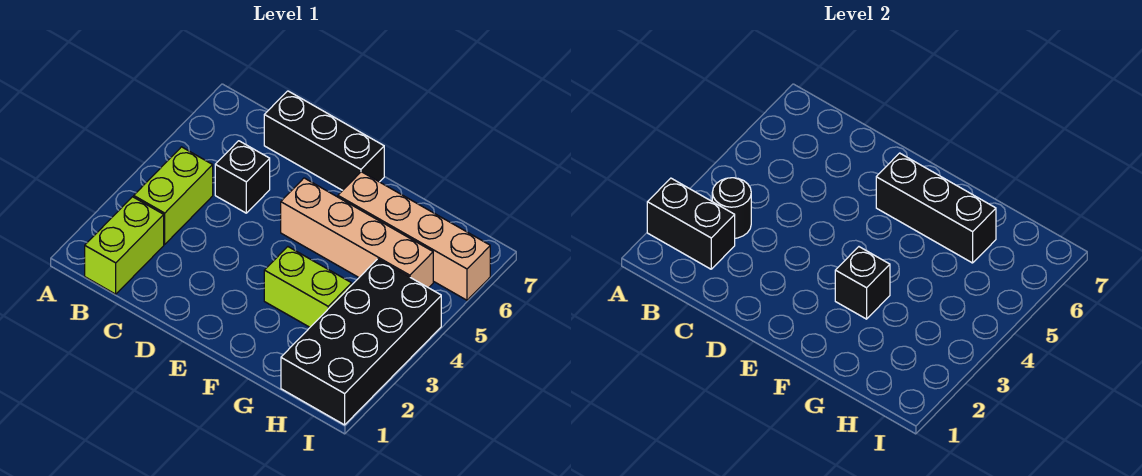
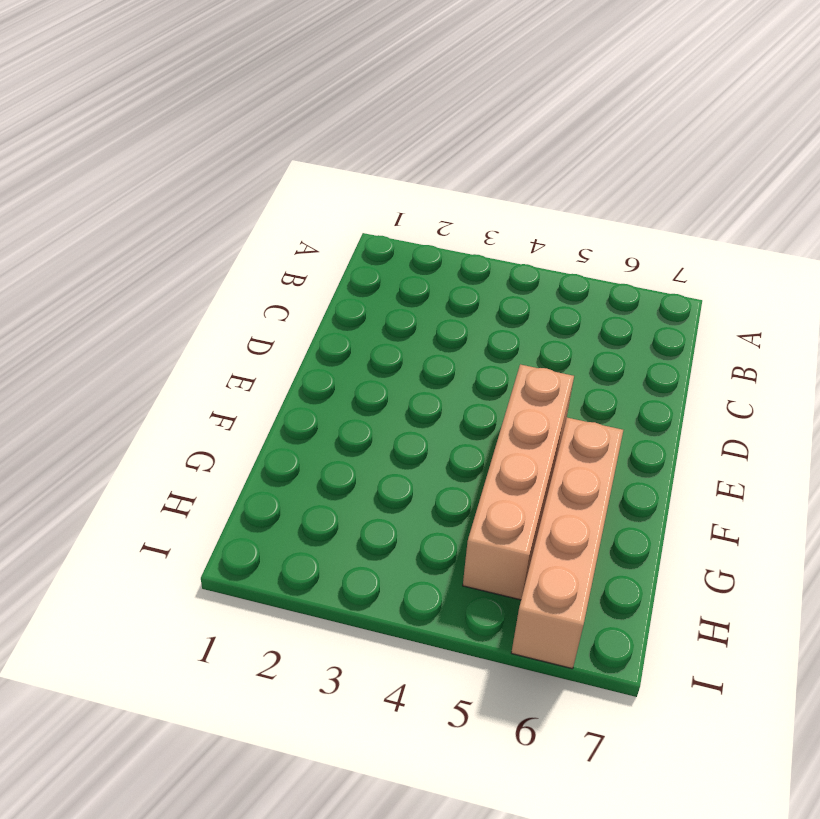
none -> lime brick B1:B2 level 1
none -> lime brick B3:B4 level 1
none -> black brick C5 level 1

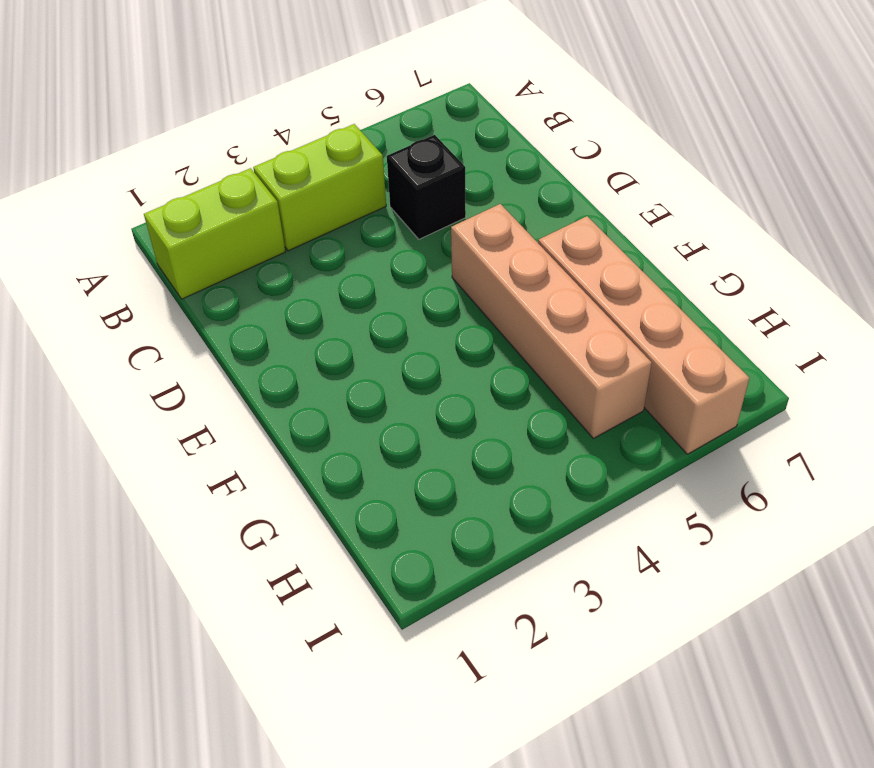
none -> black brick C7:E7 level 1
none -> lime brick F3:G3 level 1
none -> black brick H1:I4 level 1

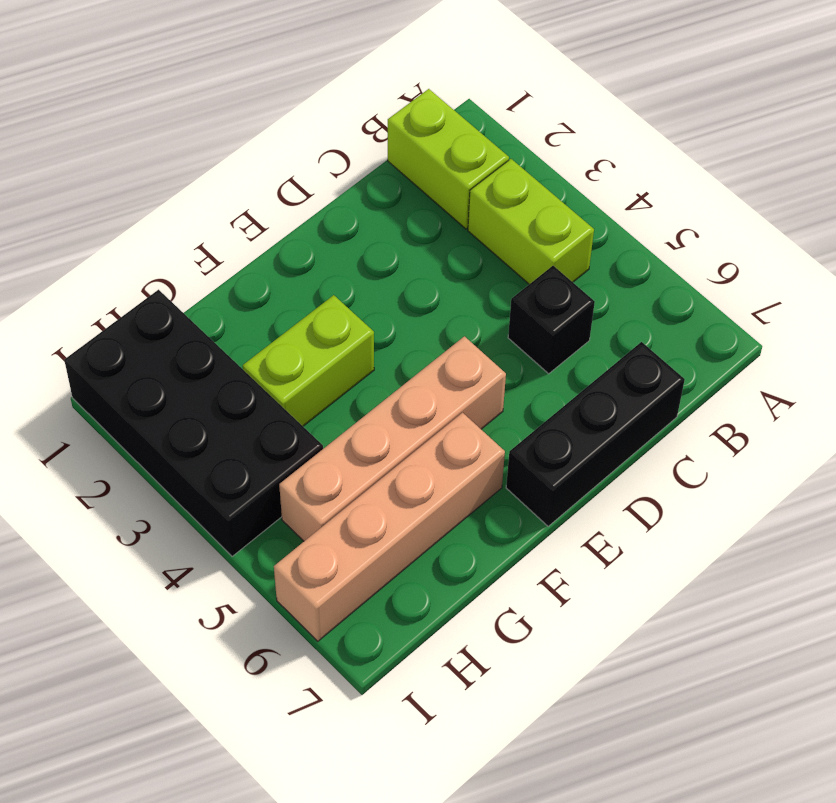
none -> black brick A2:B2 level 2
none -> black round brick B3 level 2
none -> black brick E6:G6 level 2

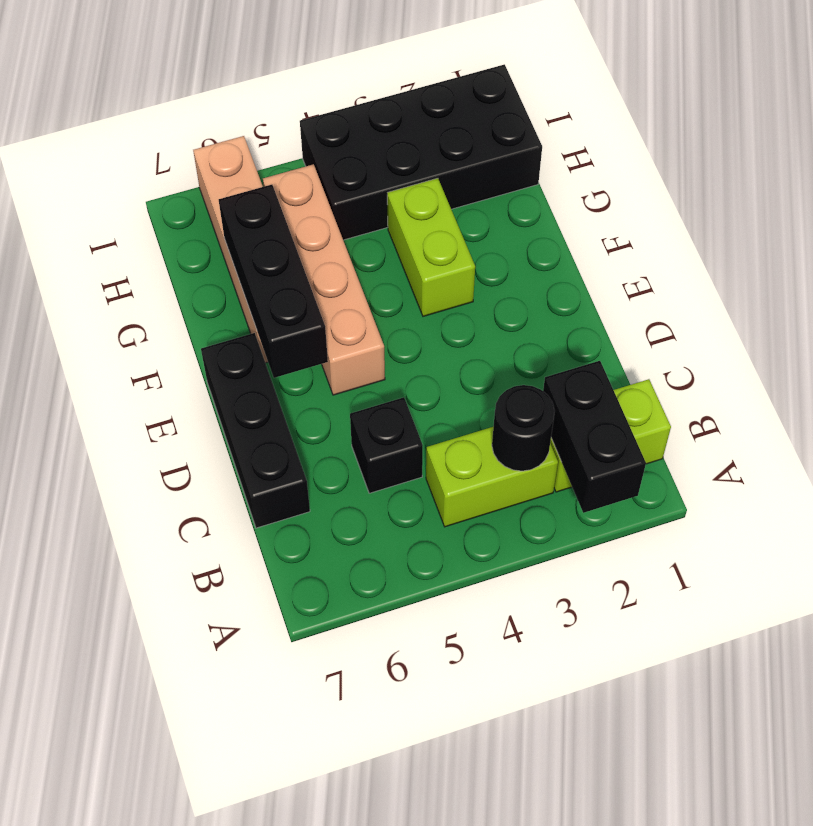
none -> black brick F3 level 2

